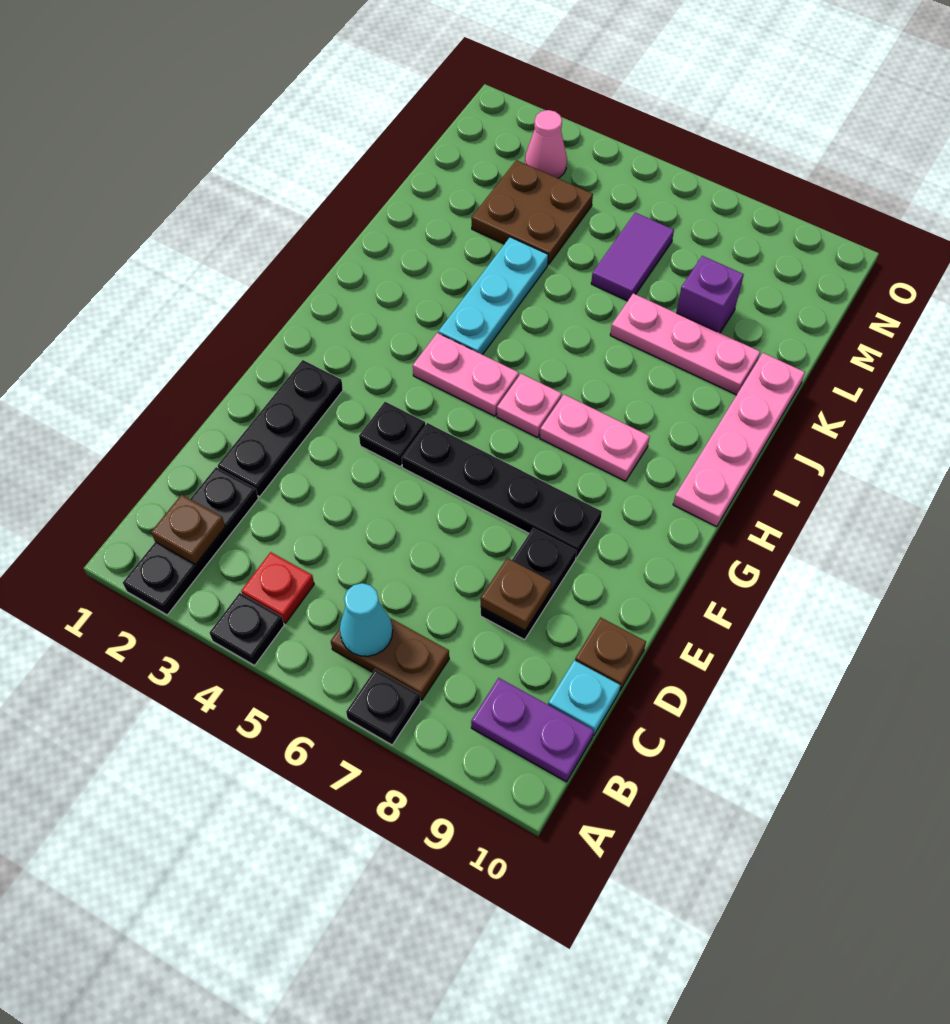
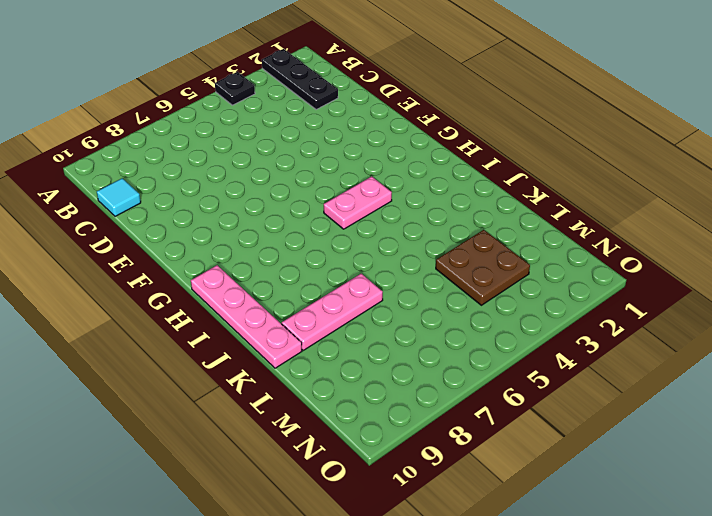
cyan tile C10 level 1 -> cyan plate C10 level 1
none -> black plate A7 level 1
none -> red plate B4 level 1
none -> brown plate B6:B7 level 1

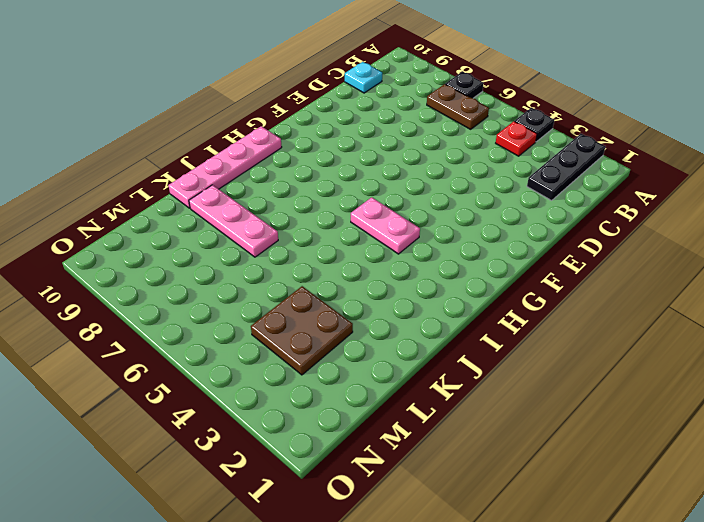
none -> purple plate B9:B10 level 1
none -> black plate D2:F2 level 1
none -> black plate D8:E8 level 1

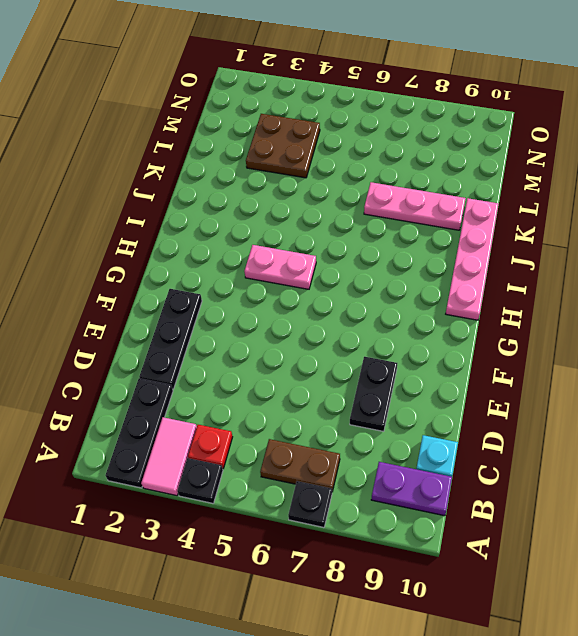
pink tile A3:B3 level 1 -> none
none -> brown plate D10 level 1
none -> black plate F4 level 1
none -> black plate F5:F8 level 1

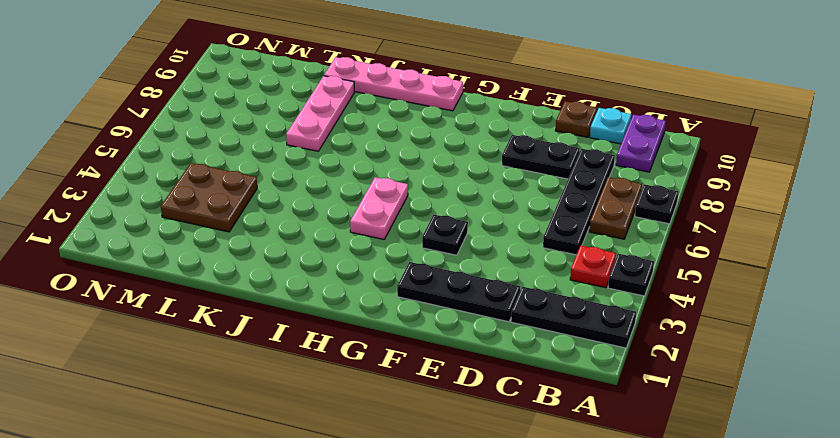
black plate C5:C8 level 1 -> black plate F5:F8 level 1
none -> pink plate H6 level 1
none -> pink plate H7:H8 level 1
none -> cyan plate I4:K4 level 1

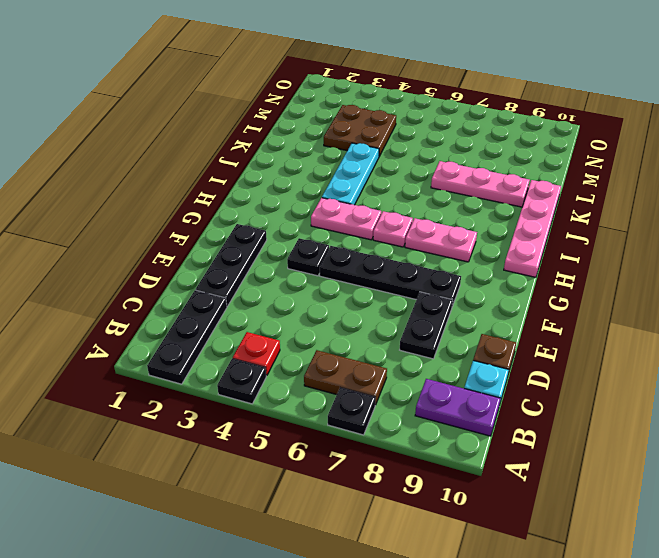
none -> purple tile L6:M6 level 1
none -> purple brick L8 level 1
none -> pink cone N3 level 1

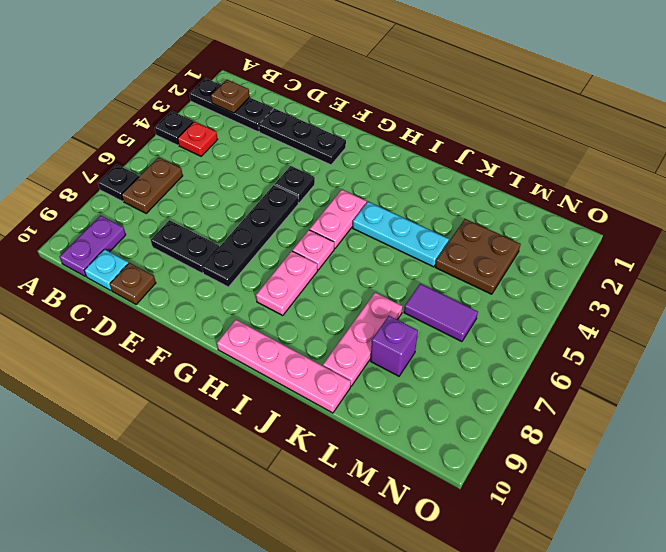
none -> pink cone N3 level 1
none -> cyan cone B6 level 2
none -> brown plate D8 level 2

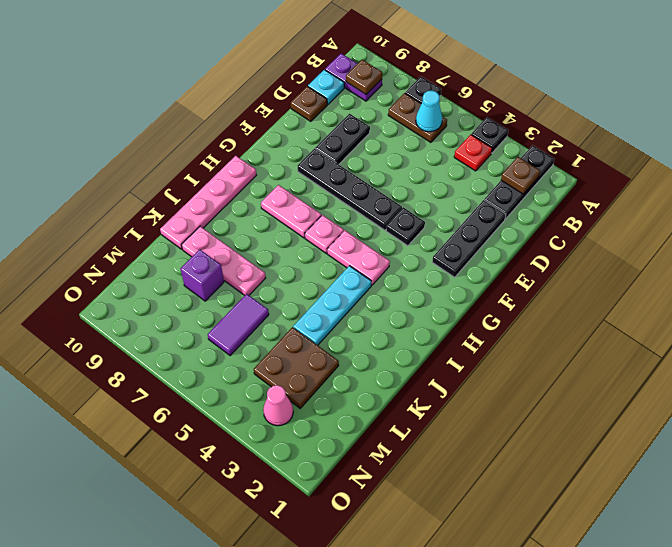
brown plate B9 level 2 -> brown plate D8 level 2

